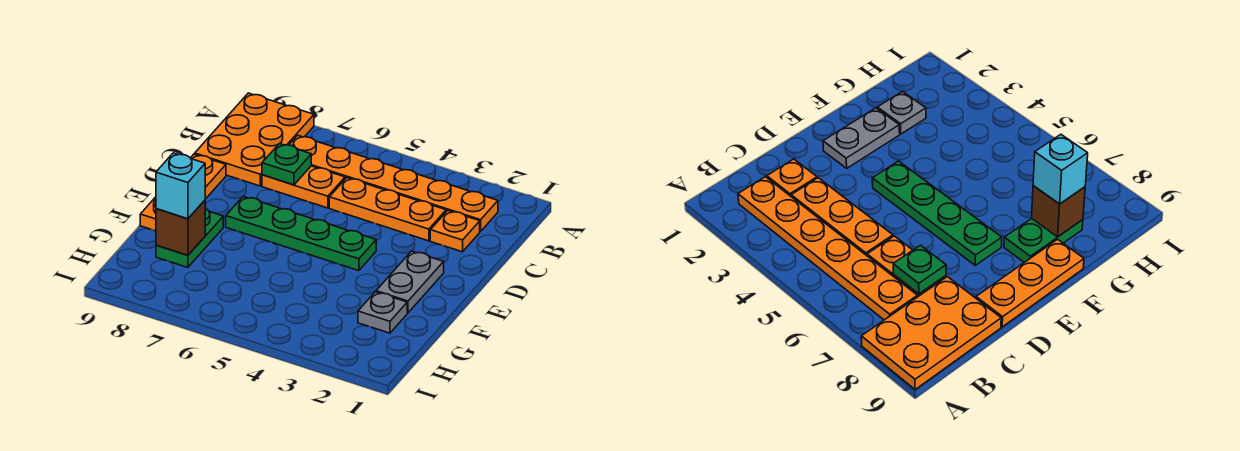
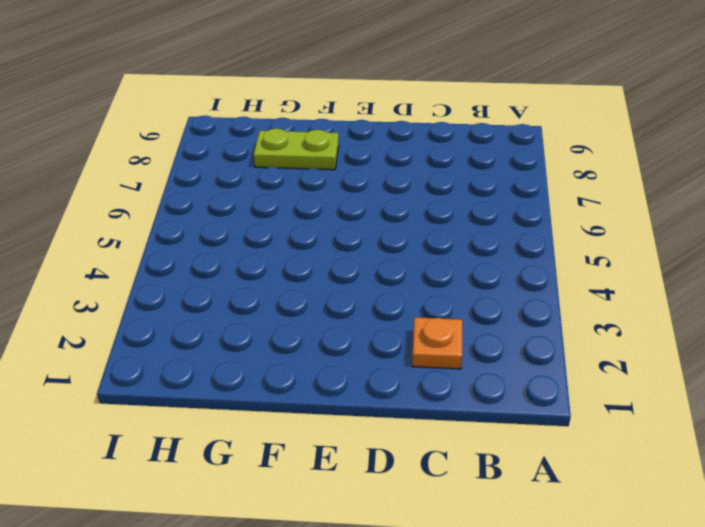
lime plate F8:G8 level 1 -> green plate F8:G8 level 1
none -> orange plate A8:C9 level 1
none -> orange plate B2:B7 level 1
none -> orange plate C3:C5 level 1

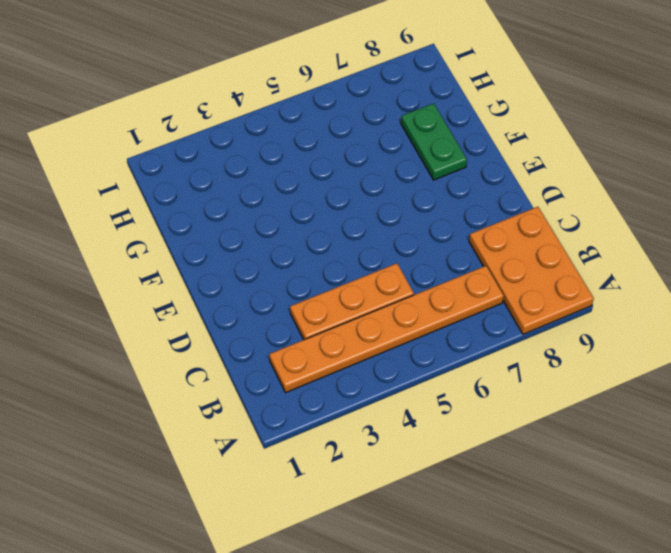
none -> orange plate C2 level 1
none -> orange plate C6:C7 level 1
none -> orange plate D9:F9 level 1

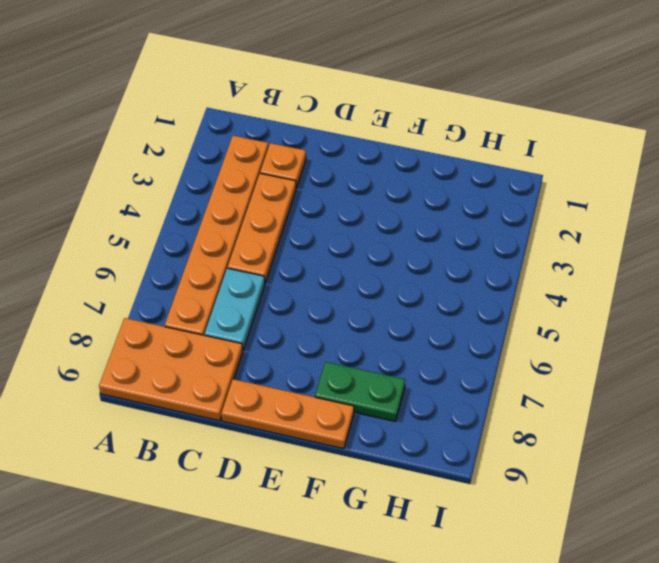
cyan plate C6:C7 level 1 -> orange plate C6:C7 level 1
none -> grey plate E2:F2 level 1
none -> green plate E4:E7 level 1
none -> grey plate G2 level 1

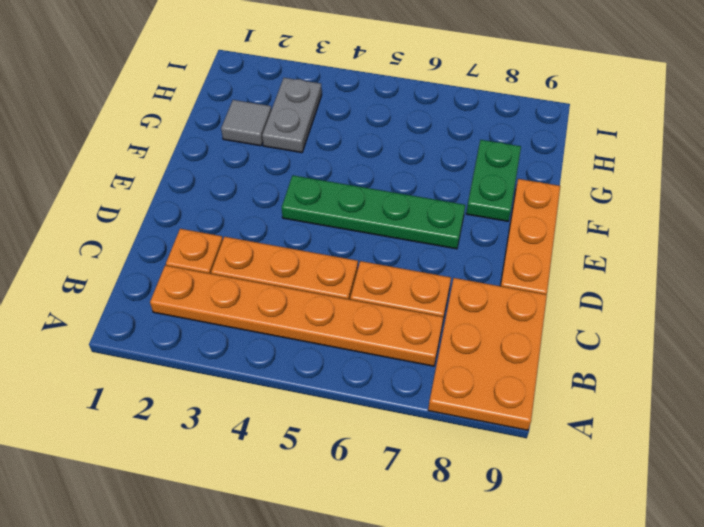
grey tile G2 level 1 -> grey plate G2 level 1
grey plate G3:H3 level 1 -> grey plate E2:F2 level 1
none -> green plate C7 level 2
none -> brown brick G8 level 2
none -> cyan brick G8 level 3

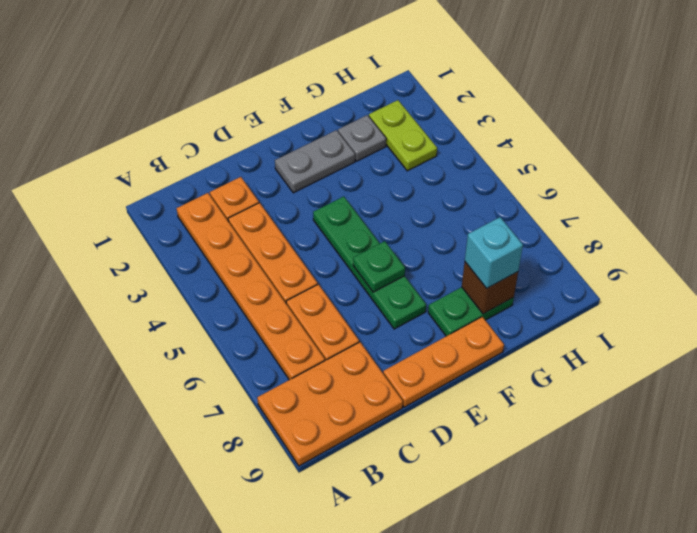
green plate E6 level 2 -> green plate C7 level 2
lime plate H2:H3 level 1 -> none

